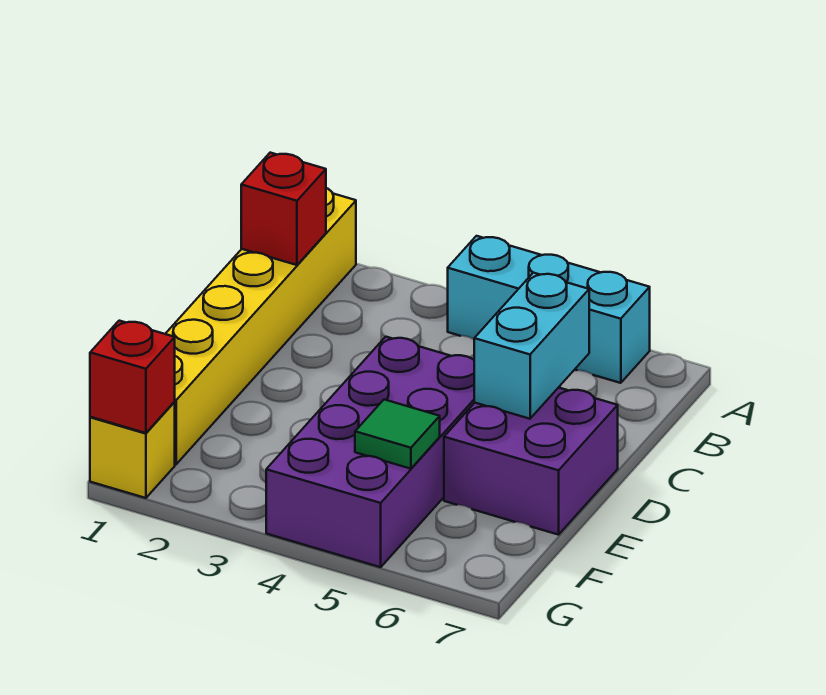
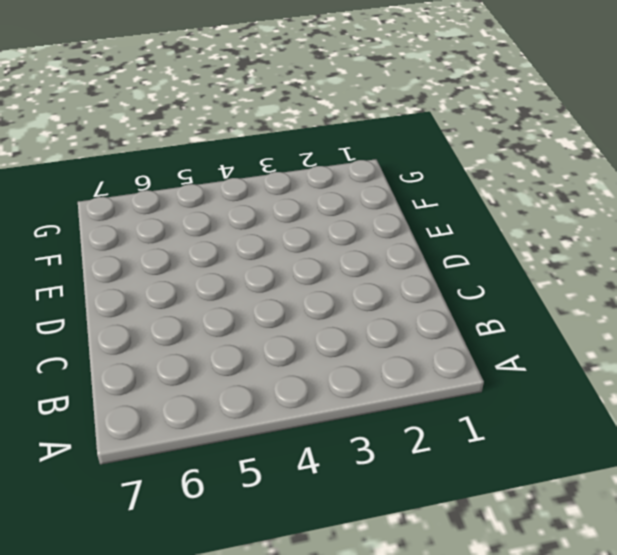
none -> yellow brick A1:F1 level 1
none -> cyan brick A4:A6 level 1

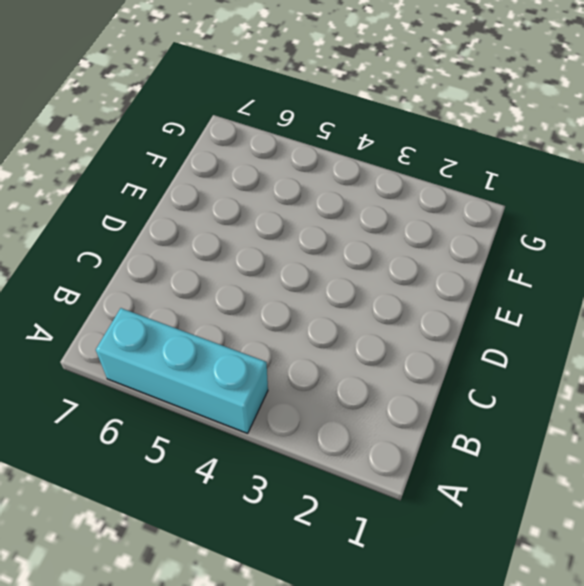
none -> yellow brick A1:F1 level 1
none -> purple brick D4:G5 level 1

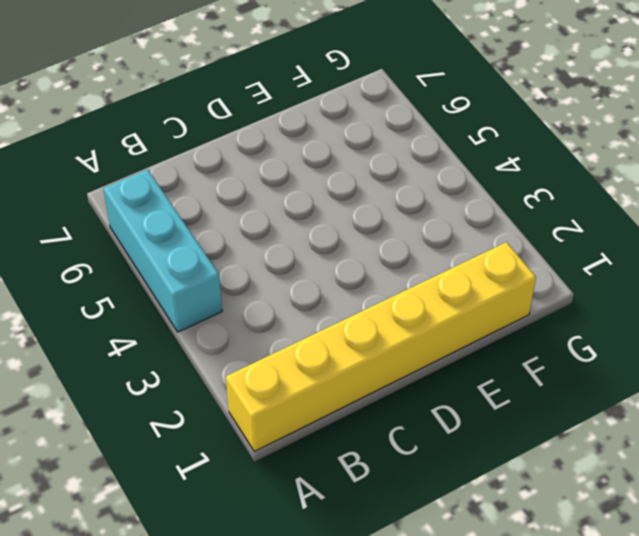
none -> purple brick D4:G5 level 1
none -> purple brick D6:E7 level 1

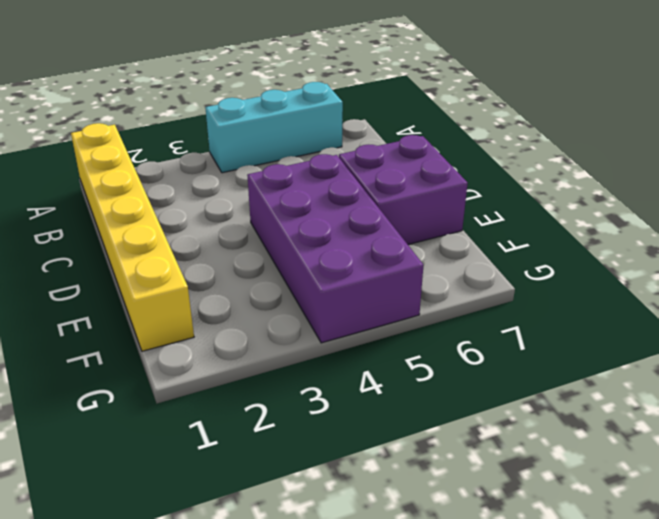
none -> yellow brick G1 level 1
none -> red brick B1 level 2

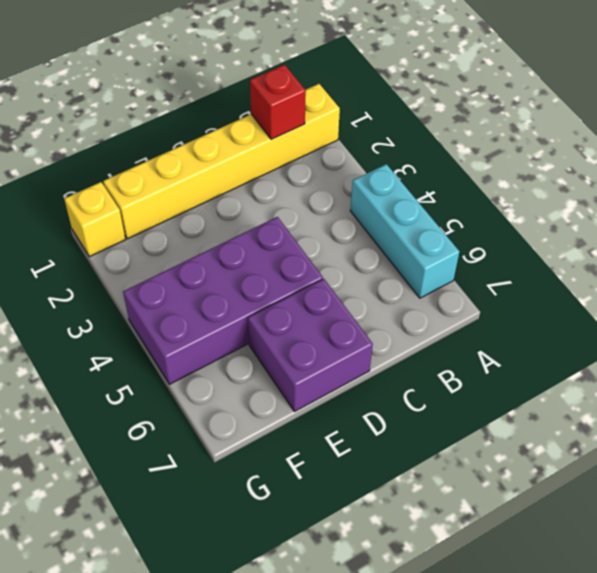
none -> cyan brick C6:D6 level 2
none -> green tile F5 level 2

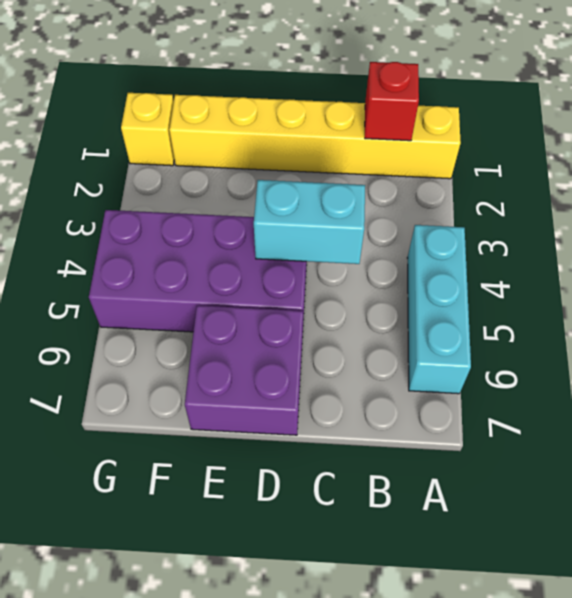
cyan brick C4:D4 level 2 -> cyan brick C6:D6 level 2
none -> green tile F5 level 2
none -> red brick G1 level 2

